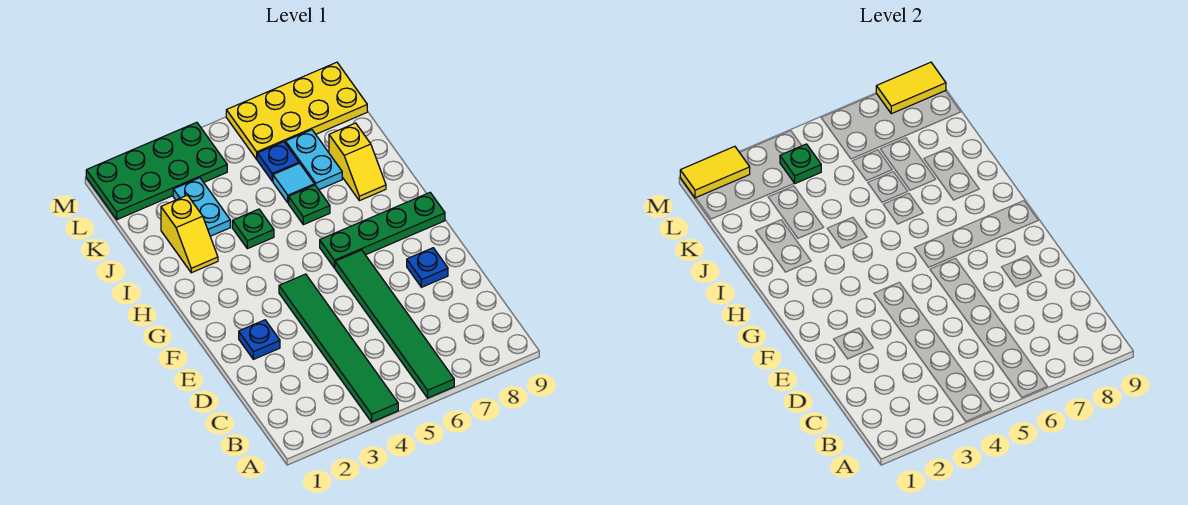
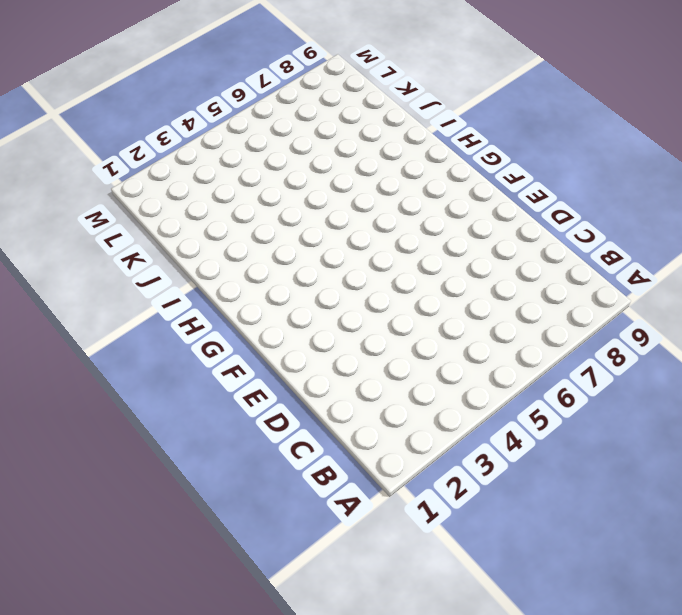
none -> green tile A4:F4 level 1
none -> green tile A6:F6 level 1
none -> blue plate E2 level 1

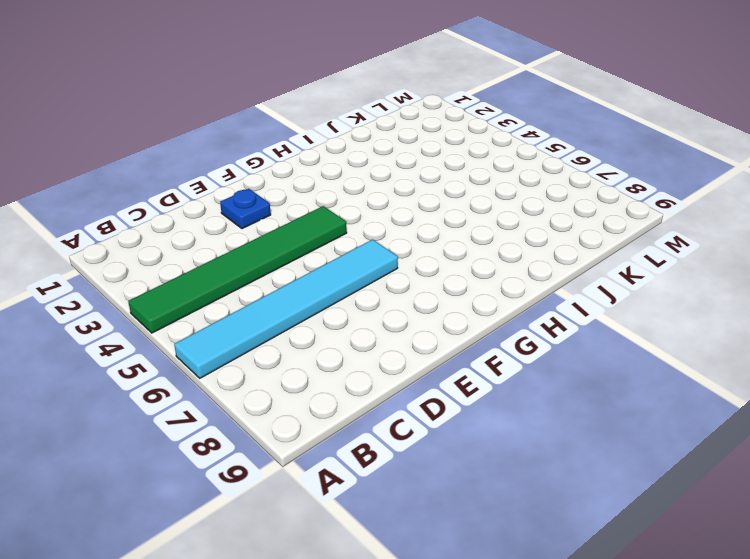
cyan tile A6:F6 level 1 -> green tile A6:F6 level 1
none -> blue plate E8 level 1
none -> green plate G6:G9 level 1
none -> yellow slope I2:J2 level 1 top J

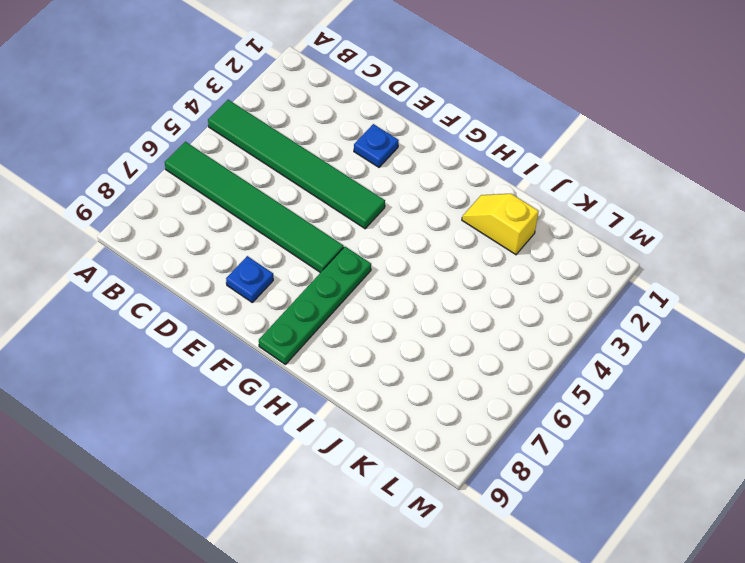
none -> green plate I4 level 1
none -> green plate I6 level 1
none -> yellow slope I8:J8 level 1 top J

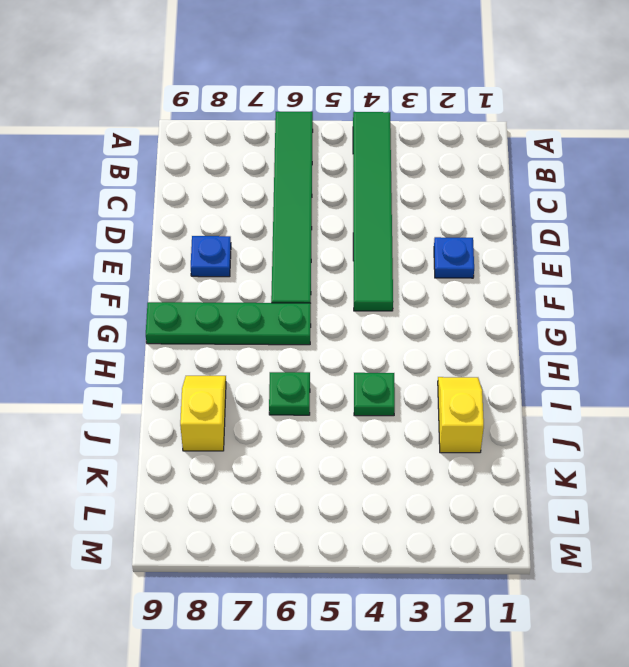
none -> cyan plate J3:K3 level 1
none -> cyan tile J6 level 1
none -> cyan plate J7:K7 level 1

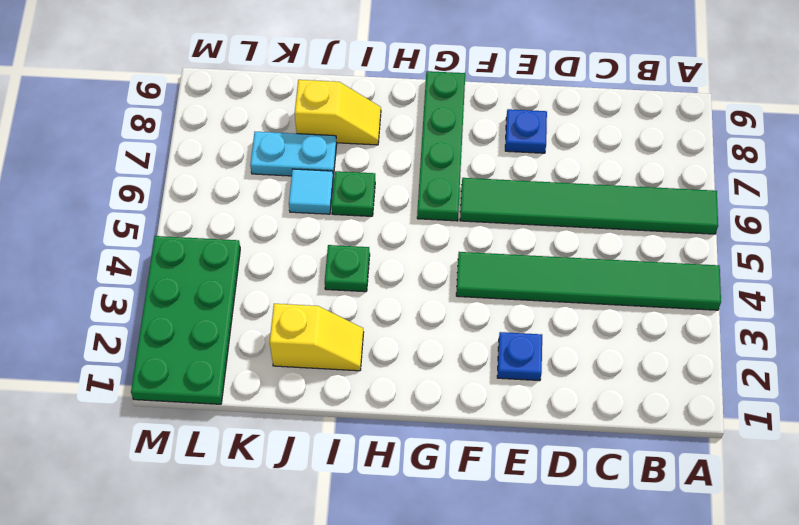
none -> cyan plate J3:K3 level 1
none -> blue plate K6 level 1
none -> yellow plate L6:M9 level 1

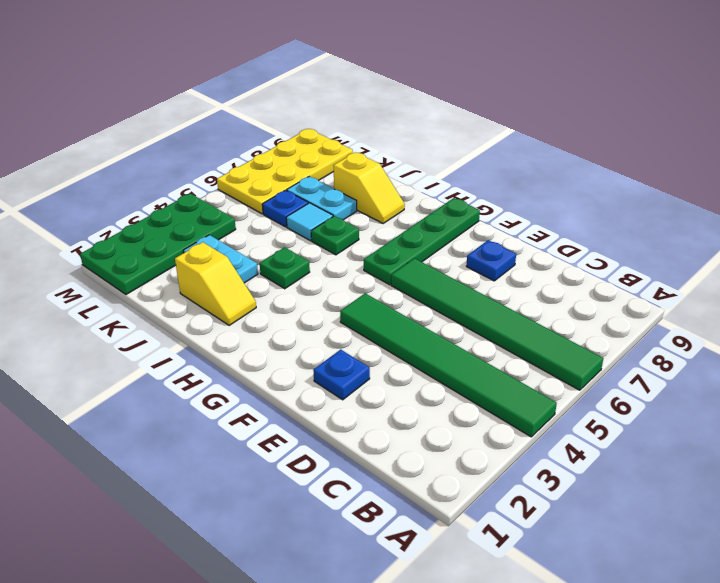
none -> green plate L4 level 2
none -> yellow tile M1:M2 level 2
none -> yellow tile M8:M9 level 2

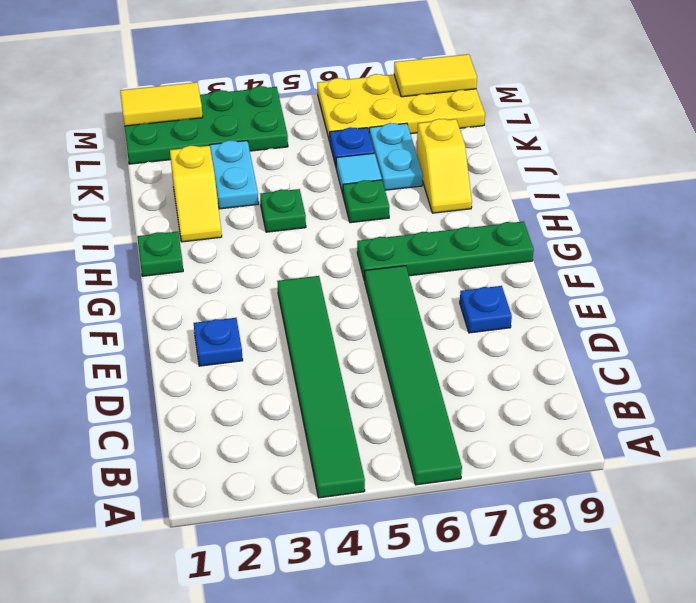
green plate H1 level 1 -> green plate L4 level 2

